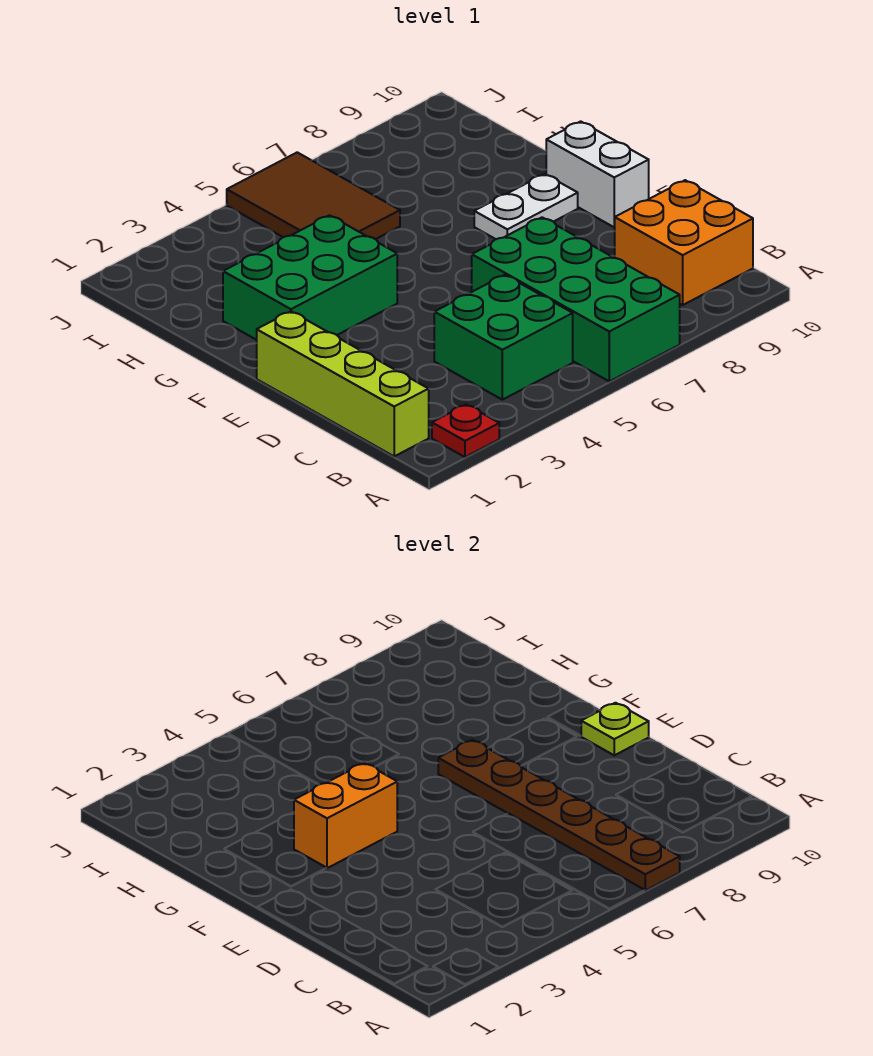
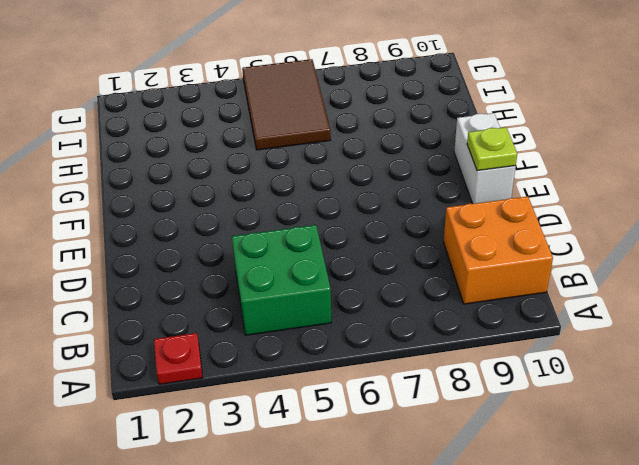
none -> green brick A6:D7 level 1
none -> lime brick B1:E1 level 1
none -> green brick F2:G4 level 1

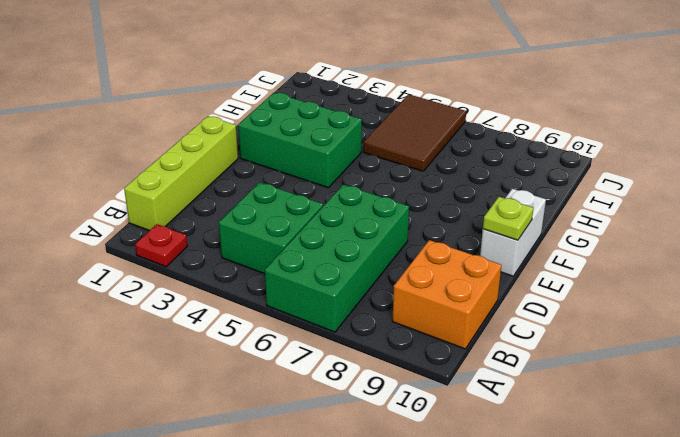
none -> white plate F8:F9 level 1
none -> brown plate A7:F7 level 2
none -> orange brick F3:F4 level 2

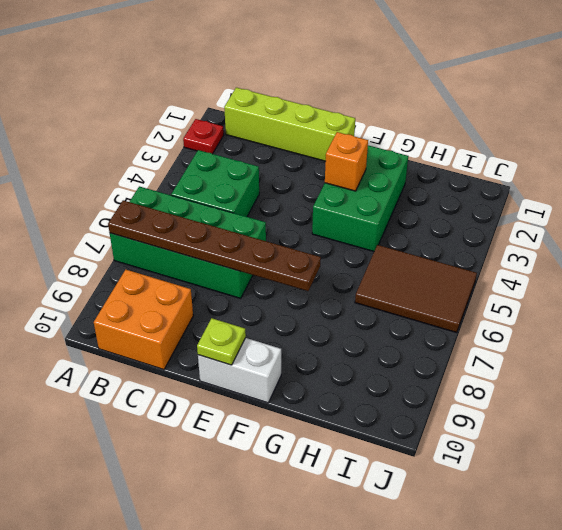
orange brick F3 level 2 -> orange brick F3:F4 level 2
none -> white plate F8:F9 level 1

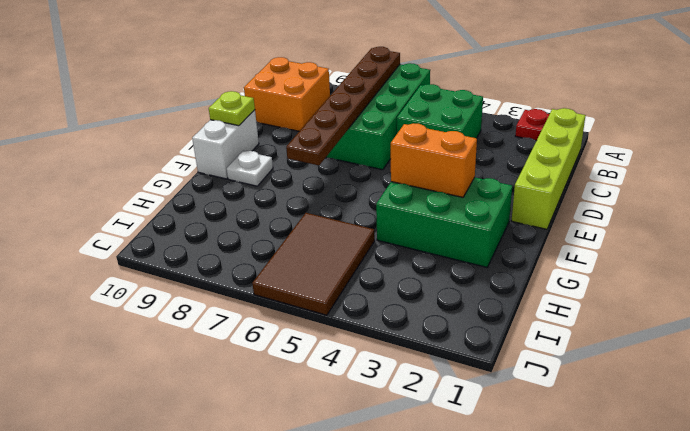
white plate F9 level 1 -> white plate F8:F9 level 1

